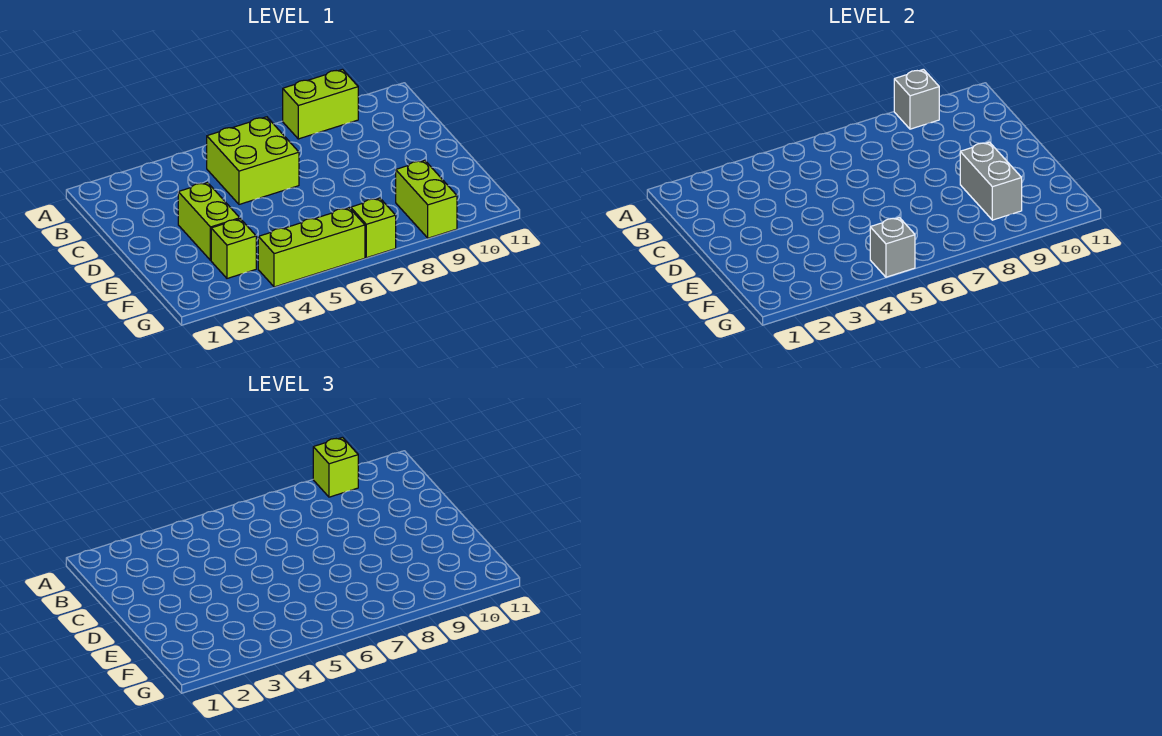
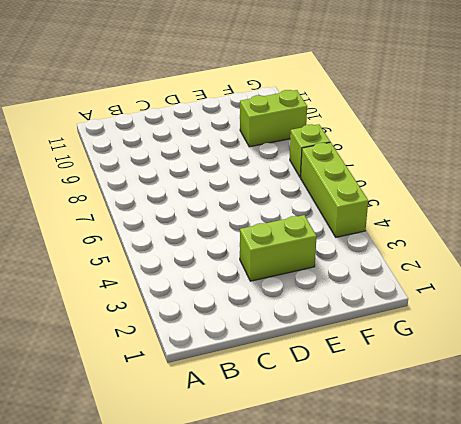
none -> lime brick A8:A9 level 1
none -> lime brick B5:C6 level 1

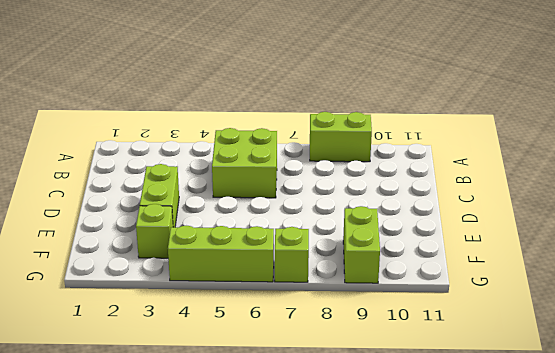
none -> grey brick A9 level 2
none -> grey brick E9:F9 level 2

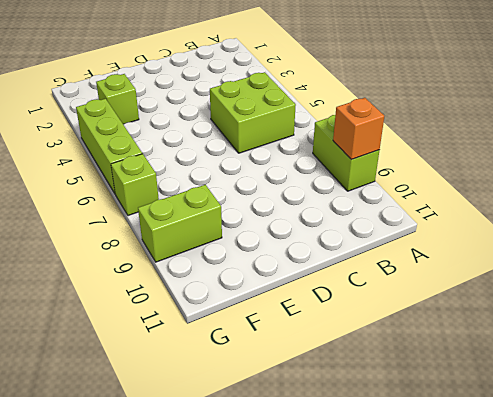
orange brick A9 level 2 -> grey brick A9 level 2
none -> lime brick D3:E3 level 1
none -> grey brick E9:F9 level 2

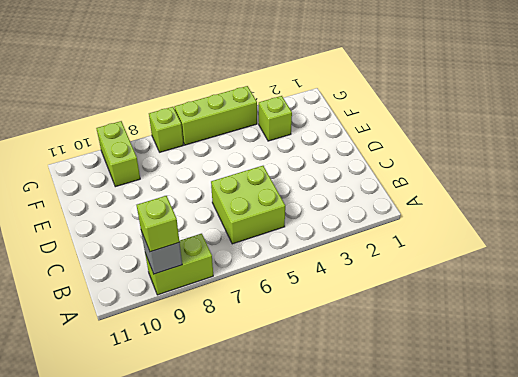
none -> lime brick D3:E3 level 1
none -> grey brick E9:F9 level 2

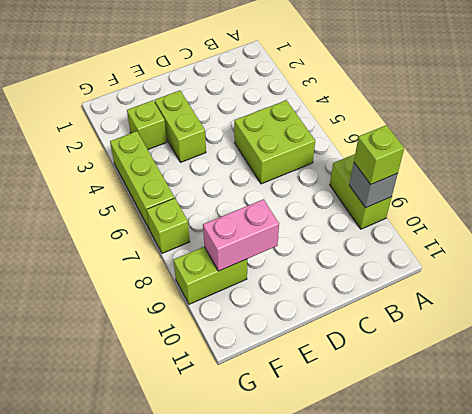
lime brick E3:E4 level 1 -> lime brick D3:E3 level 1
pink brick E9:F9 level 2 -> grey brick E9:F9 level 2
none -> grey brick G5 level 2

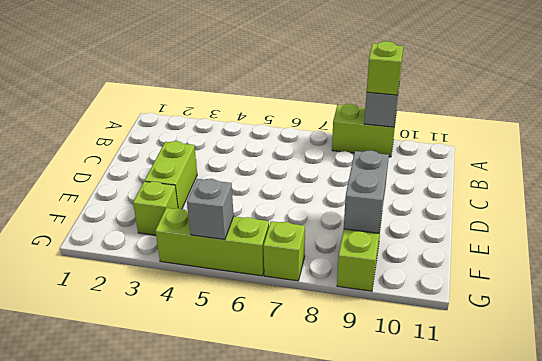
none -> lime brick B5:C6 level 1

